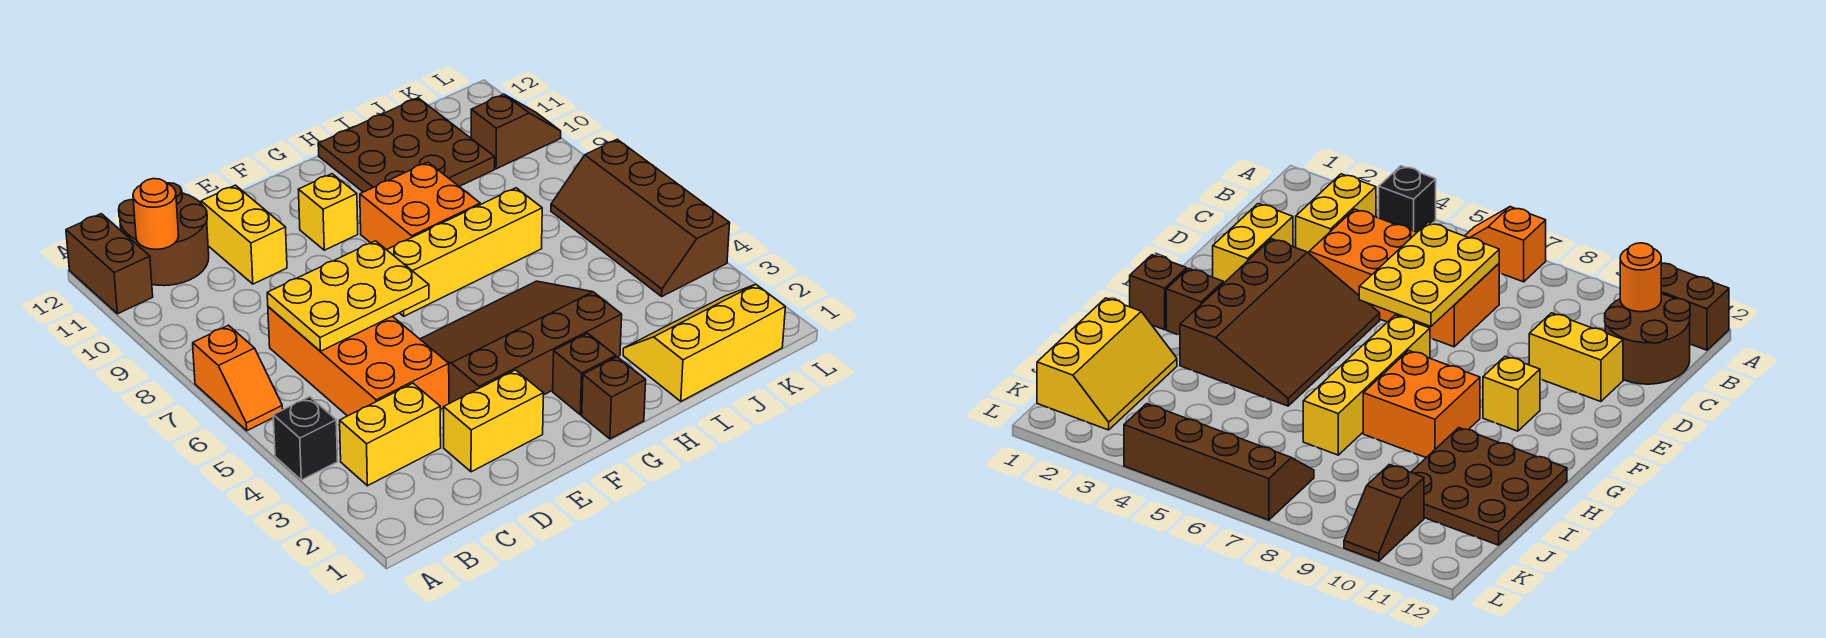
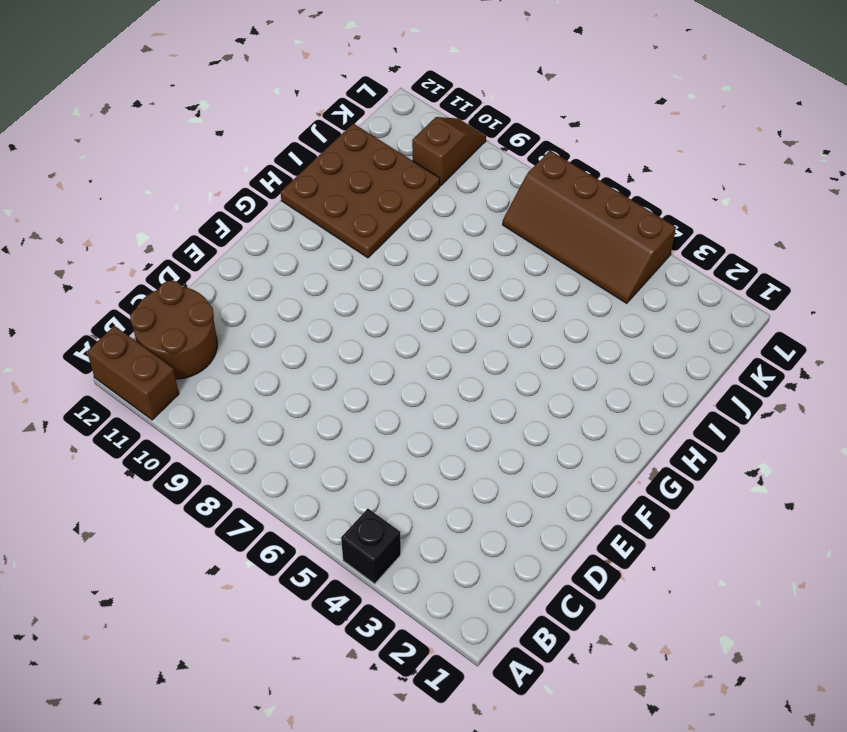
none -> orange slope A6:A7 level 1 top 7
none -> yellow brick B3:C3 level 1
none -> orange brick C4:D7 level 1

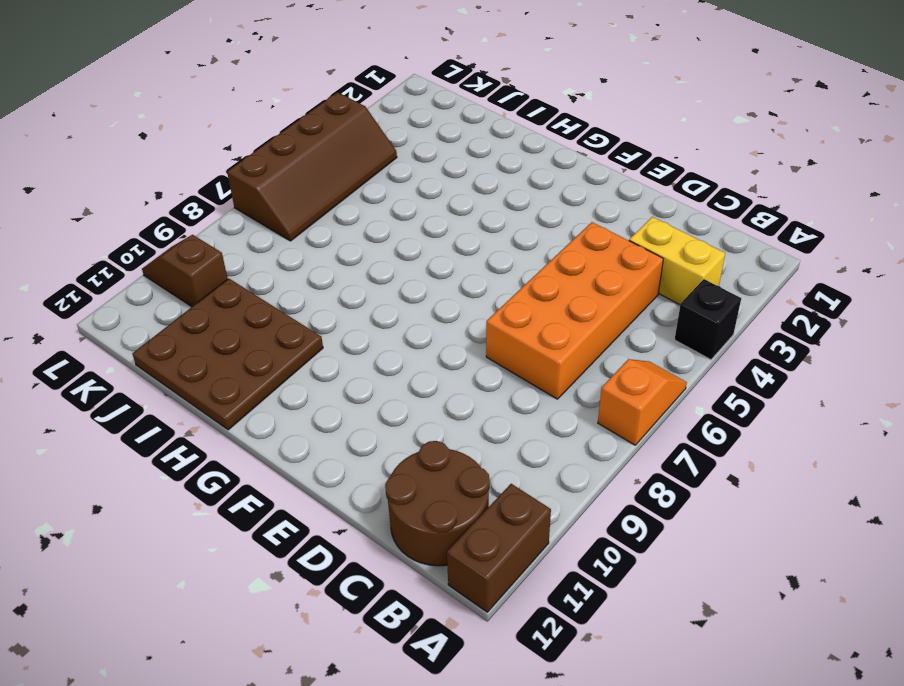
none -> yellow brick D2:E2 level 1
none -> yellow brick D10:D11 level 1
none -> brown slope E3:H5 level 1 top 3

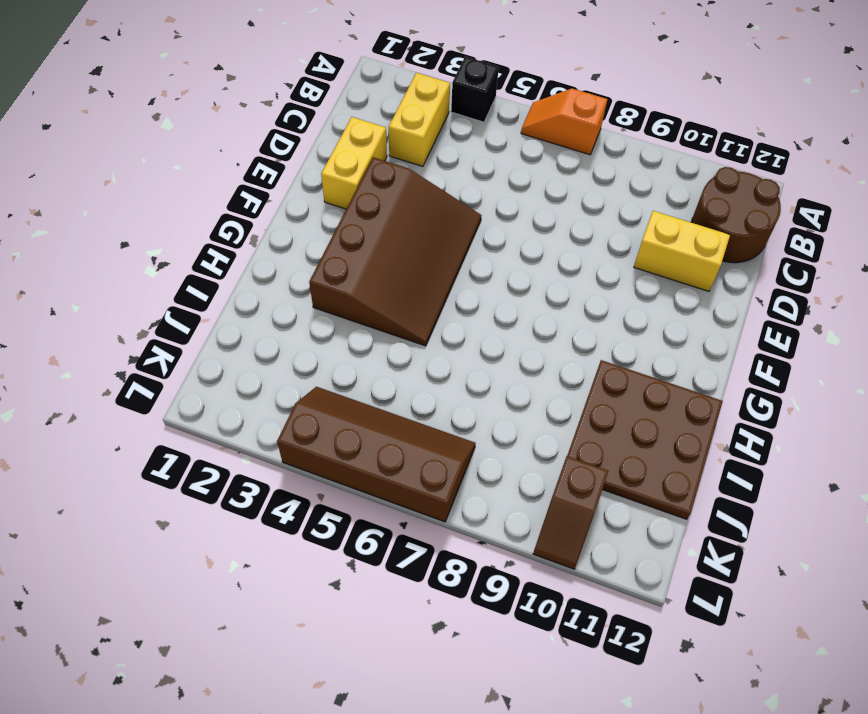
none -> brown brick A11:A12 level 1
none -> orange brick C4:D7 level 1
none -> yellow brick F7:I7 level 1

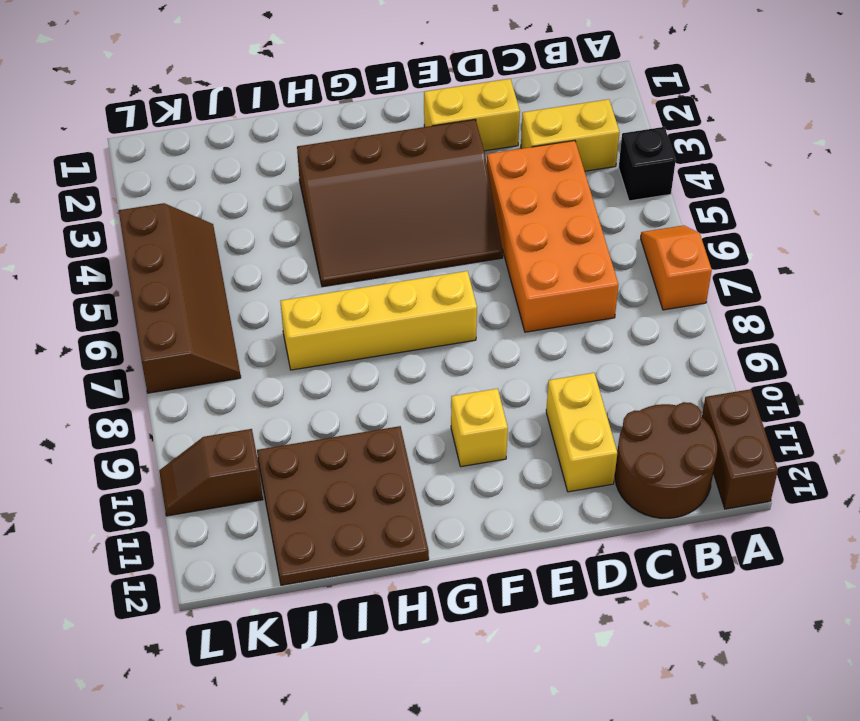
none -> brown brick G1 level 1
none -> brown brick G2 level 1
none -> orange brick G8:H9 level 1

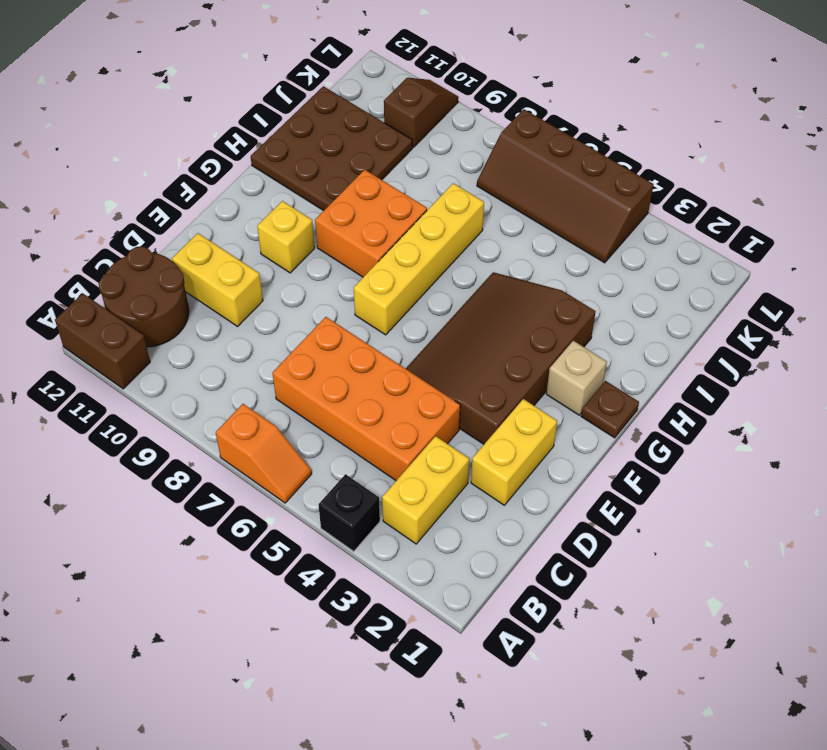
brown plate G1 level 1 -> brown brick G1 level 1
tan brick G2 level 1 -> brown brick G2 level 1
none -> yellow slope I1:K2 level 1 top 1
none -> orange round brick B11 level 2
none -> yellow plate C6:E7 level 2

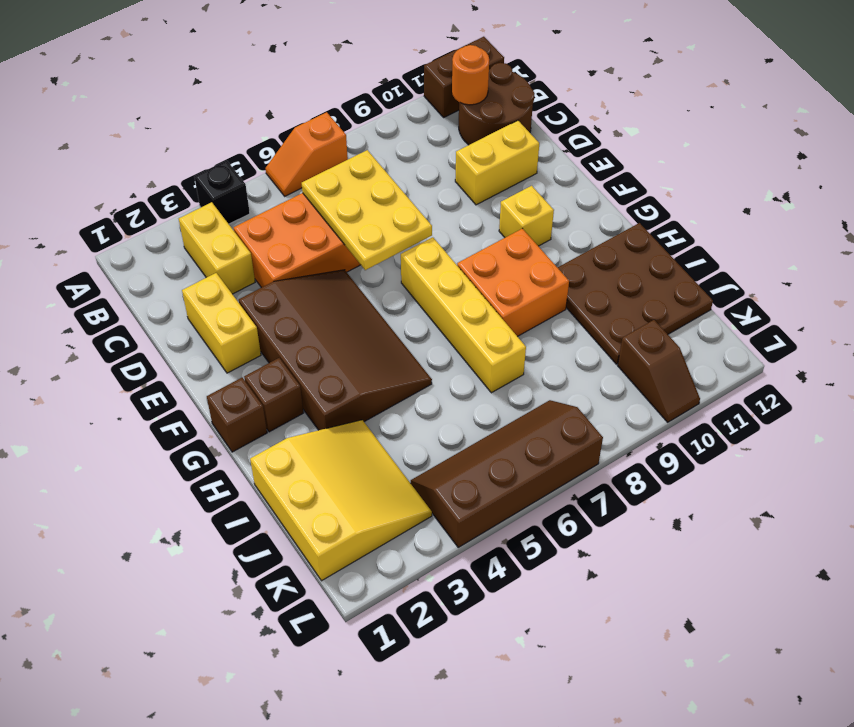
yellow slope I1:K3 level 1 top 1 -> yellow slope I1:K2 level 1 top 1

